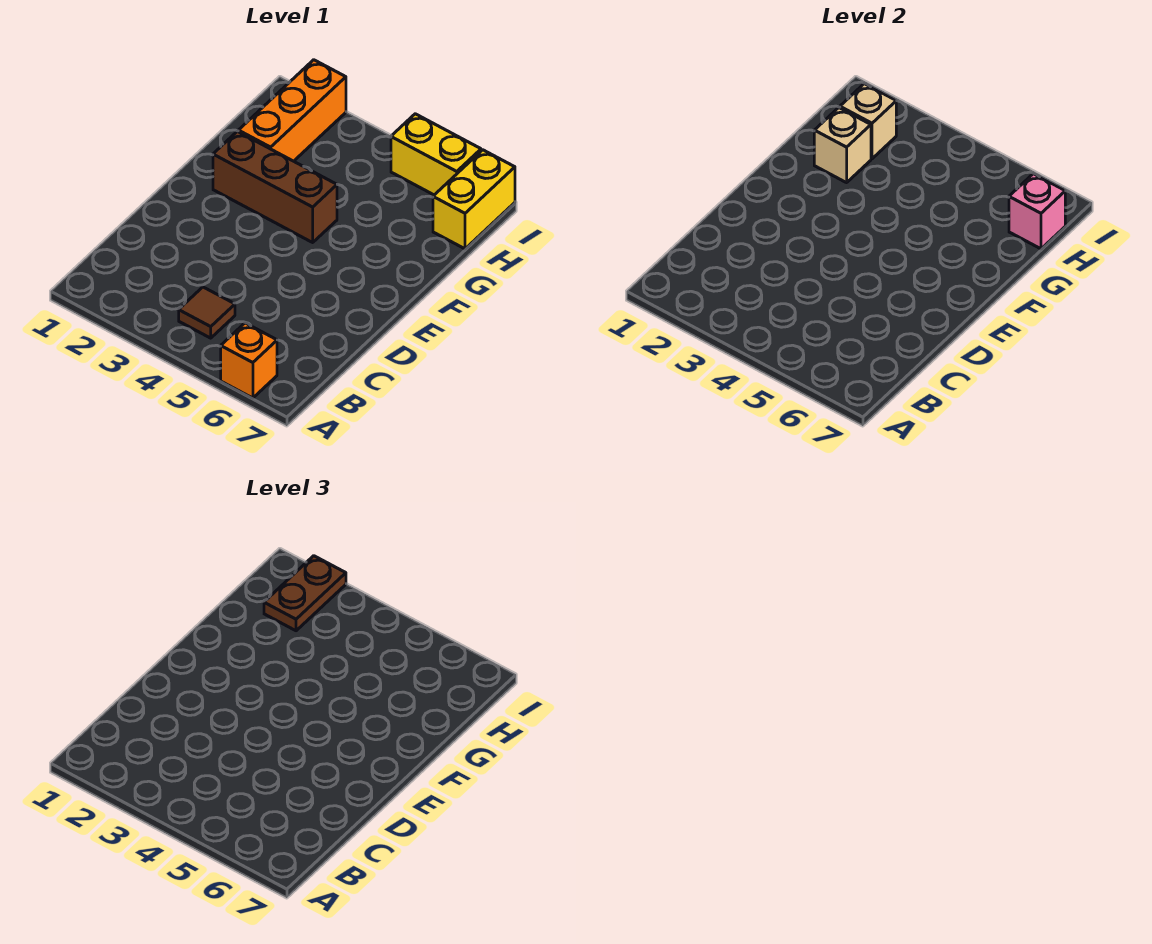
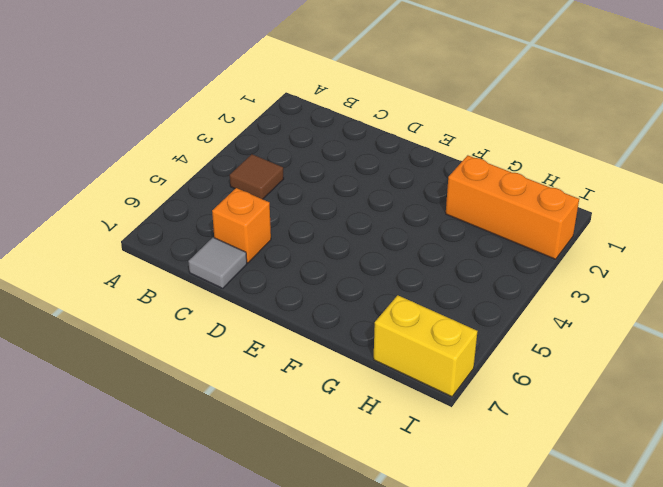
orange brick C6 level 1 -> orange brick A6 level 1
grey tile C7 level 1 -> none
none -> brown brick F2:F4 level 1
none -> yellow brick I5:I6 level 1

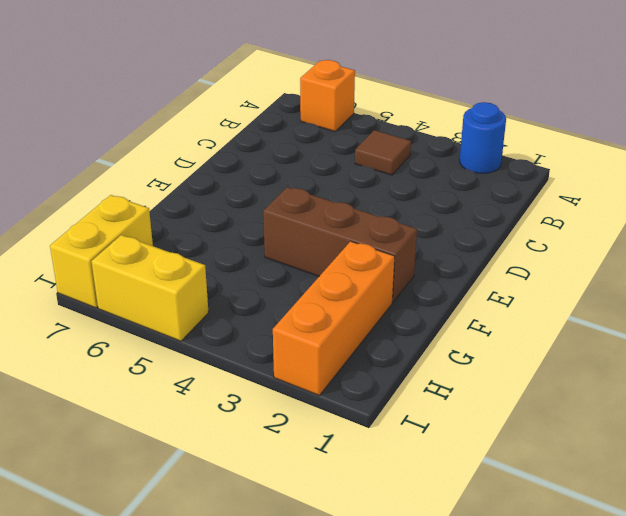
blue round brick A2 level 1 -> none
none -> tan brick G2 level 2
none -> tan brick H2 level 2

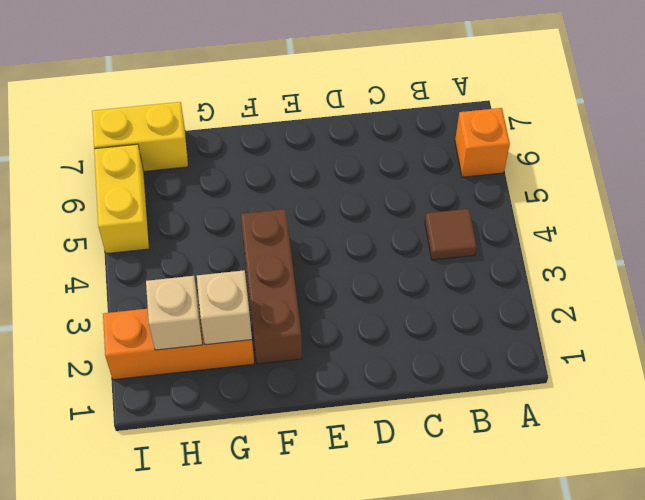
none -> pink brick H7 level 2
none -> brown plate H2:I2 level 3

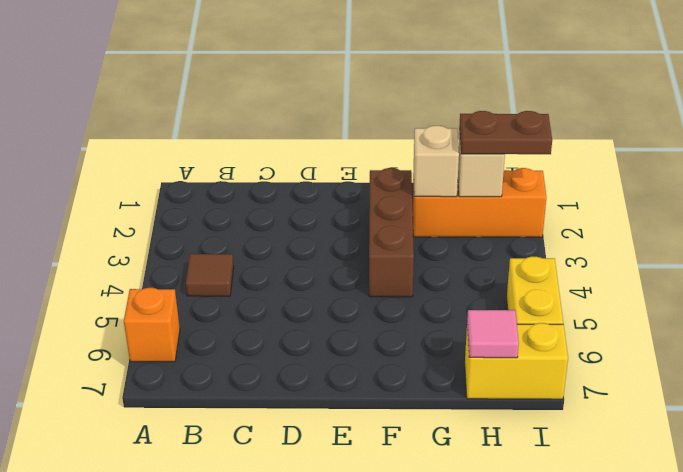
pink tile H7 level 2 -> pink brick H7 level 2

